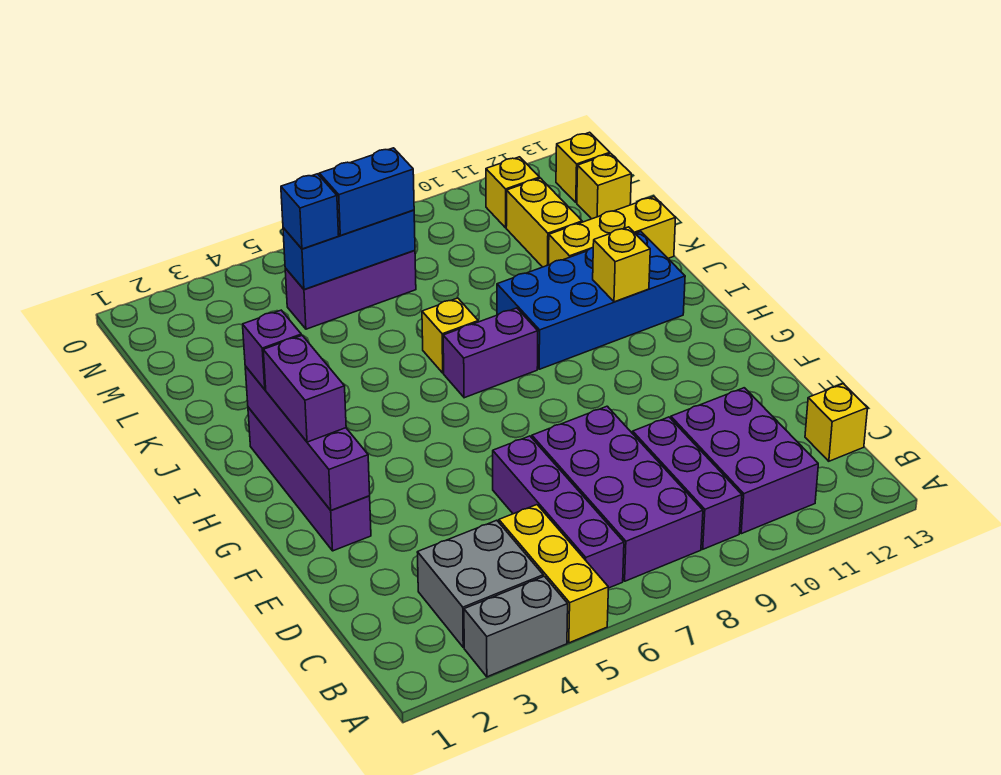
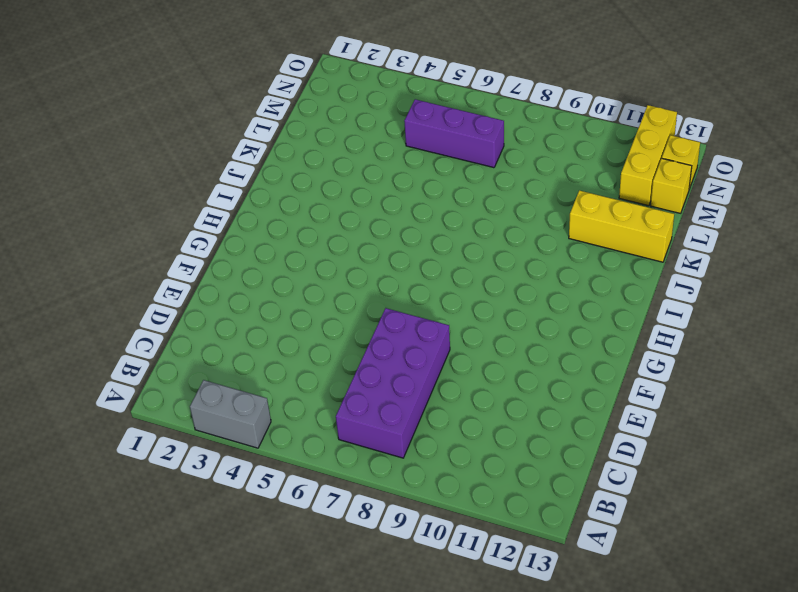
yellow brick M12:O12 level 1 -> yellow brick A5:C5 level 1
none -> grey brick B3:C4 level 1
none -> purple brick B6:E6 level 1
none -> purple brick B9:D9 level 1

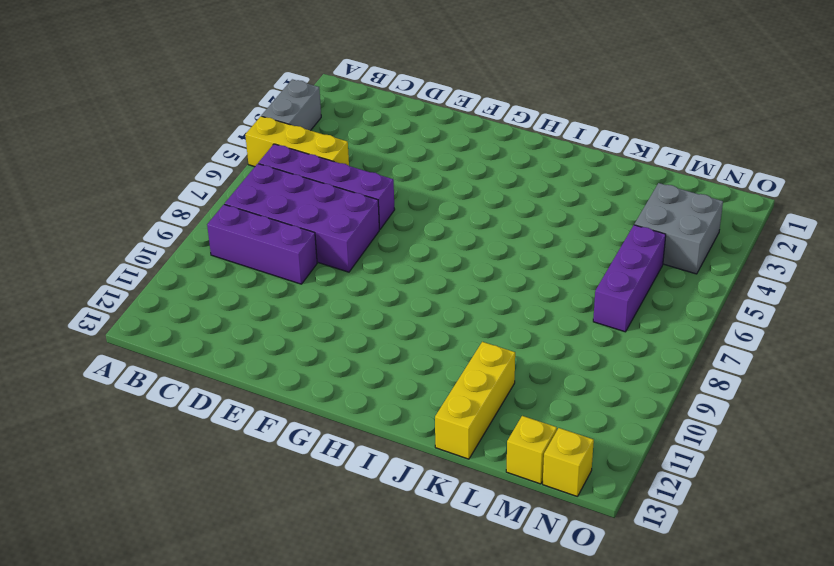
grey brick M3:N4 level 1 -> grey brick B3:C4 level 1
none -> purple brick B10:D11 level 1
none -> yellow brick C13 level 1
none -> purple brick F2:I2 level 1

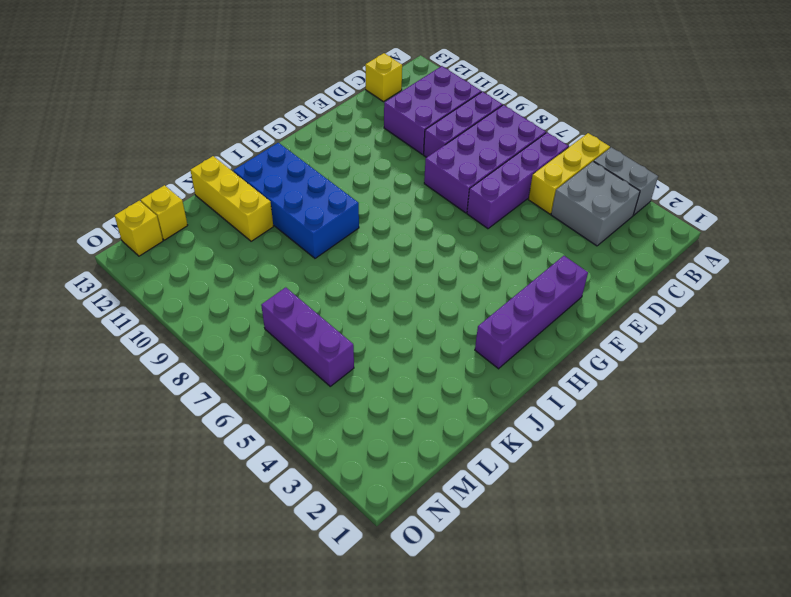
none -> purple brick I7:I8 level 1
none -> yellow brick J7 level 1
none -> yellow brick L11:M11 level 1

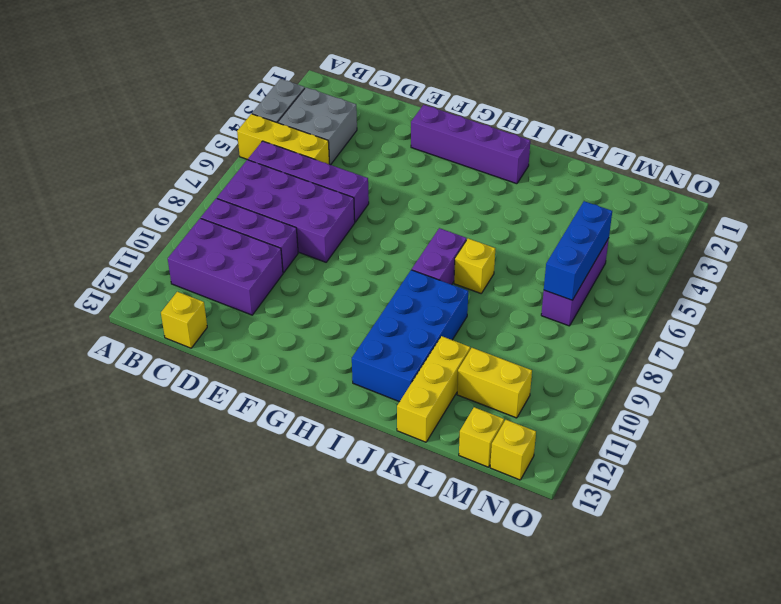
none -> yellow brick N11 level 1
none -> purple brick F2:I2 level 2
none -> yellow brick I11 level 2

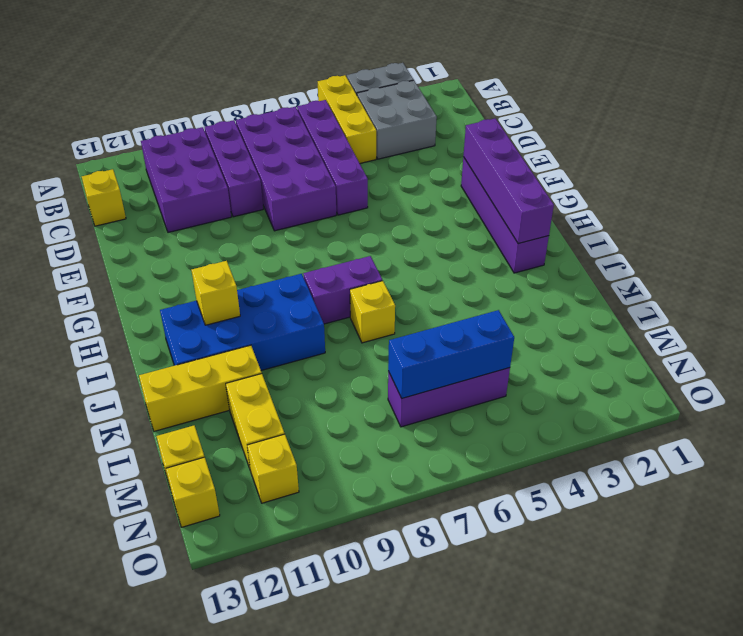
none -> purple brick G2:H2 level 3
none -> purple brick I2 level 3
none -> blue brick M5 level 3

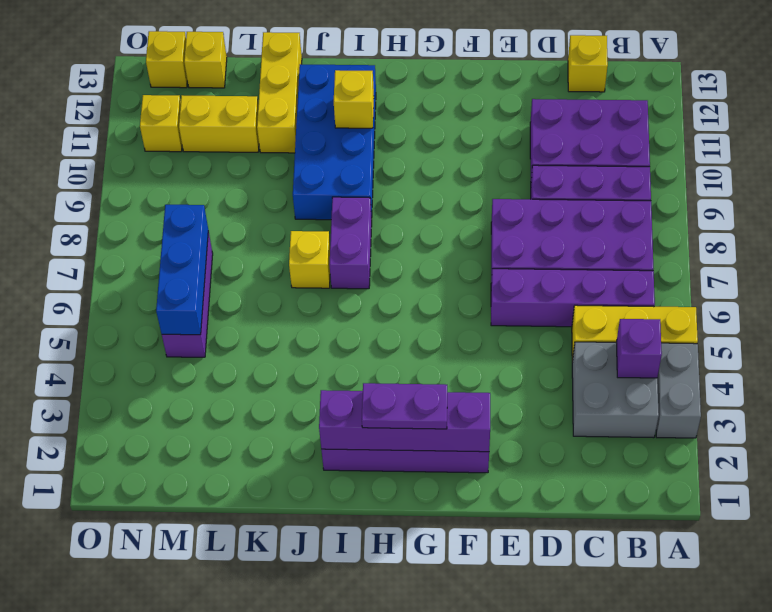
purple brick B4 level 2 -> purple brick I2 level 3
purple plate G2:H2 level 3 -> purple brick G2:H2 level 3
none -> blue brick M5 level 3
none -> blue brick M6:M7 level 3

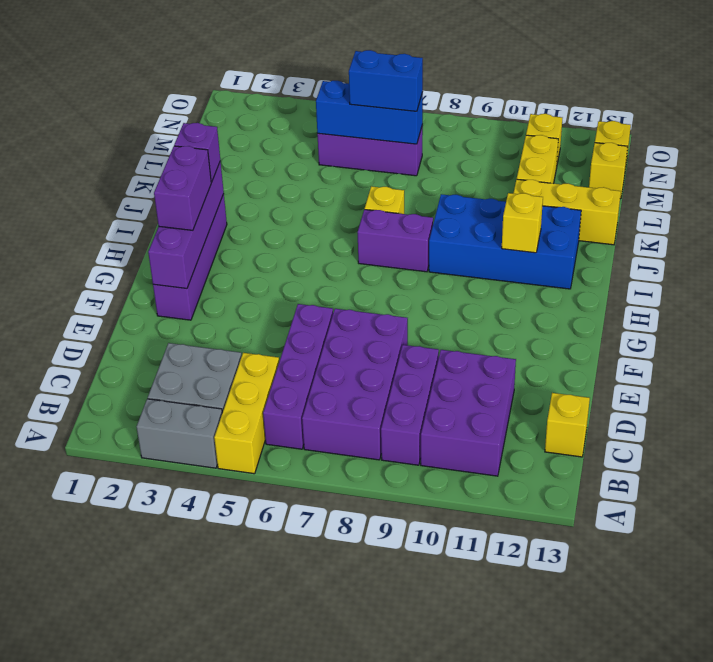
none -> blue brick M5 level 3

